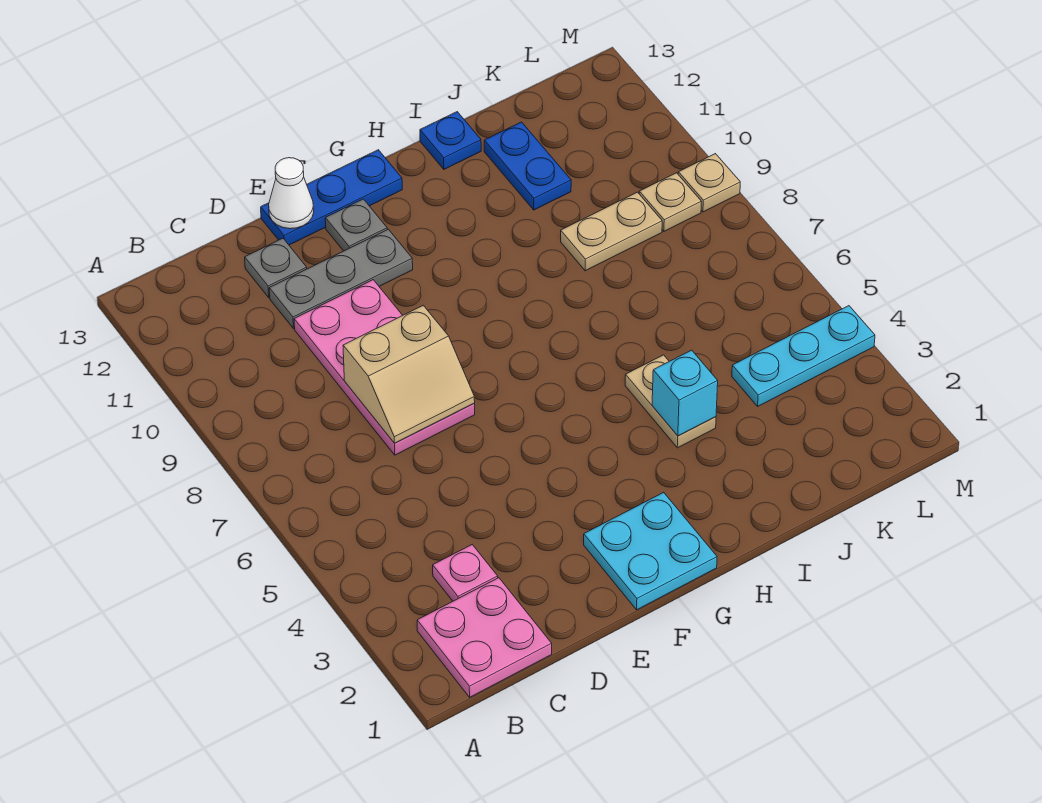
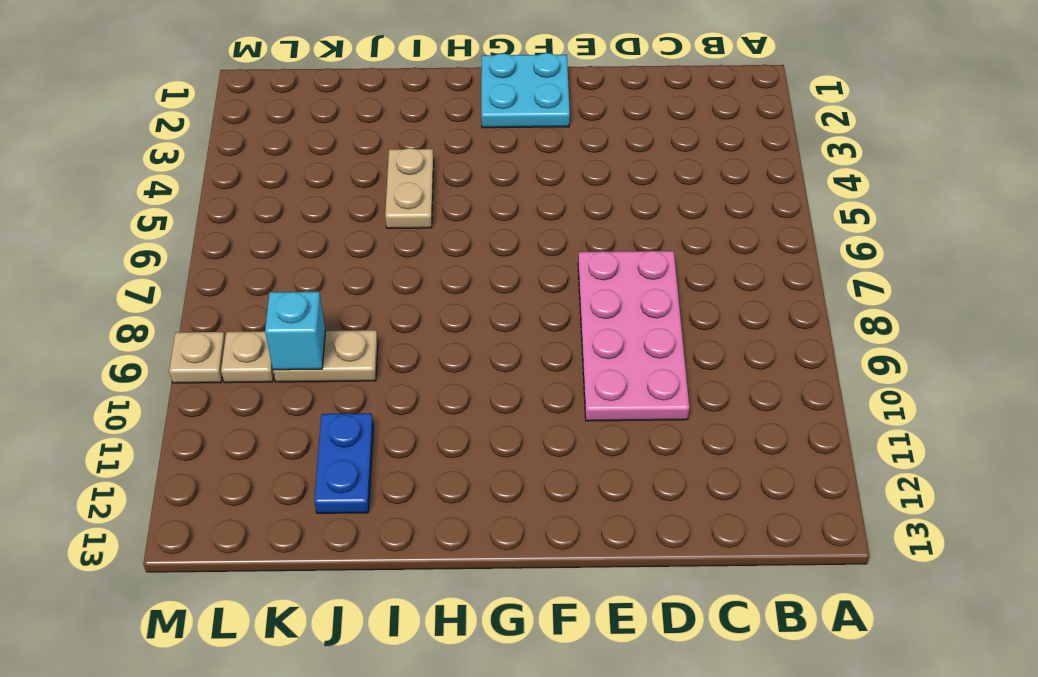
cyan brick K9 level 2 -> cyan brick I4 level 2
none -> pink plate B1:C2 level 1
none -> pink plate C3 level 1
none -> grey plate D11:F11 level 1

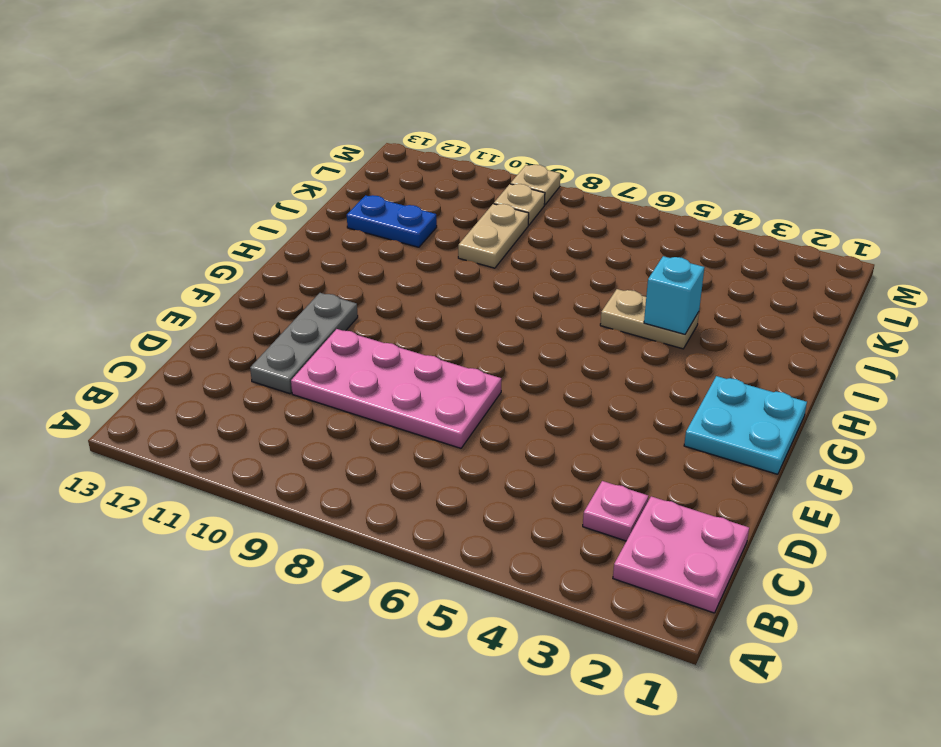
none -> grey plate D12 level 1
none -> blue plate E13:G13 level 1
none -> grey plate F12 level 1

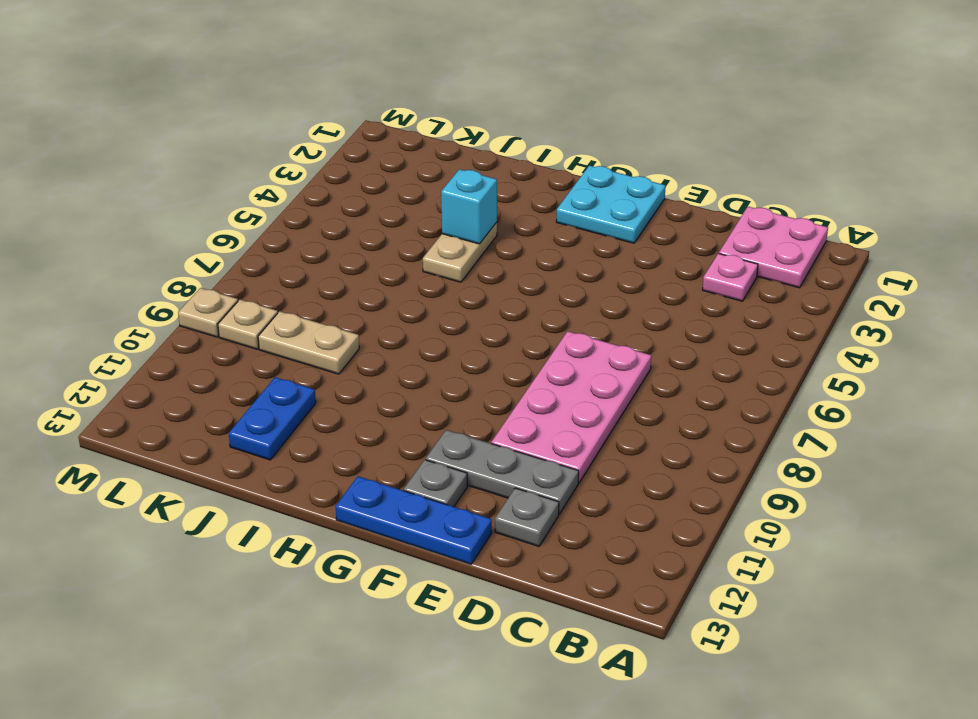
none -> blue plate I13 level 1
none -> cyan plate K4:M4 level 1
none -> tan slope D7:E8 level 2 top 8

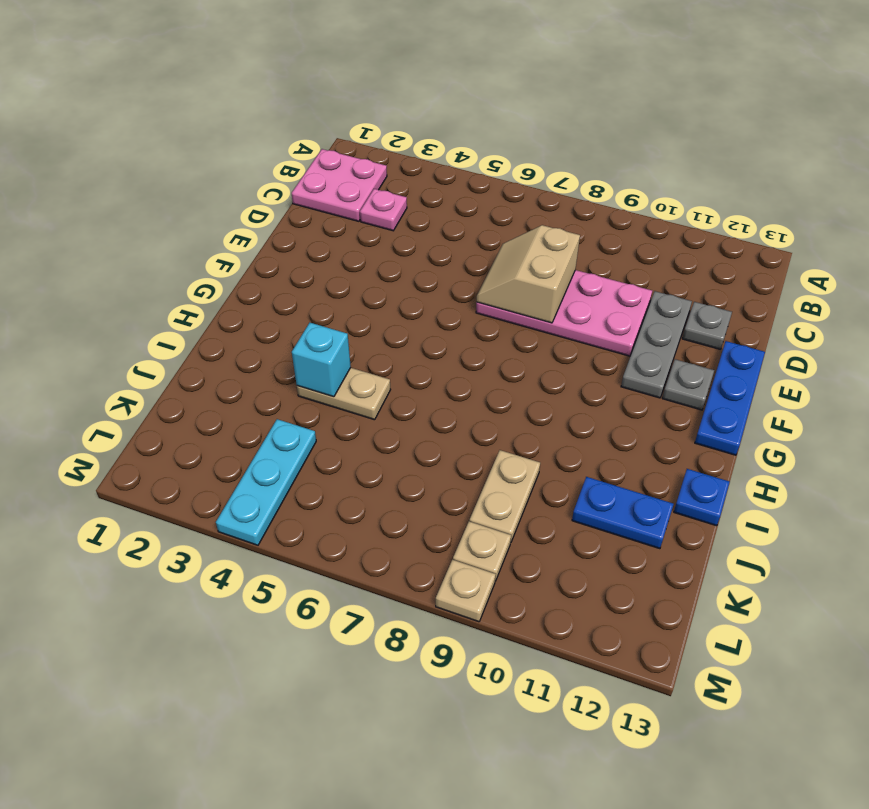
none -> cyan plate F1:G2 level 1
none -> white cone E13 level 2

